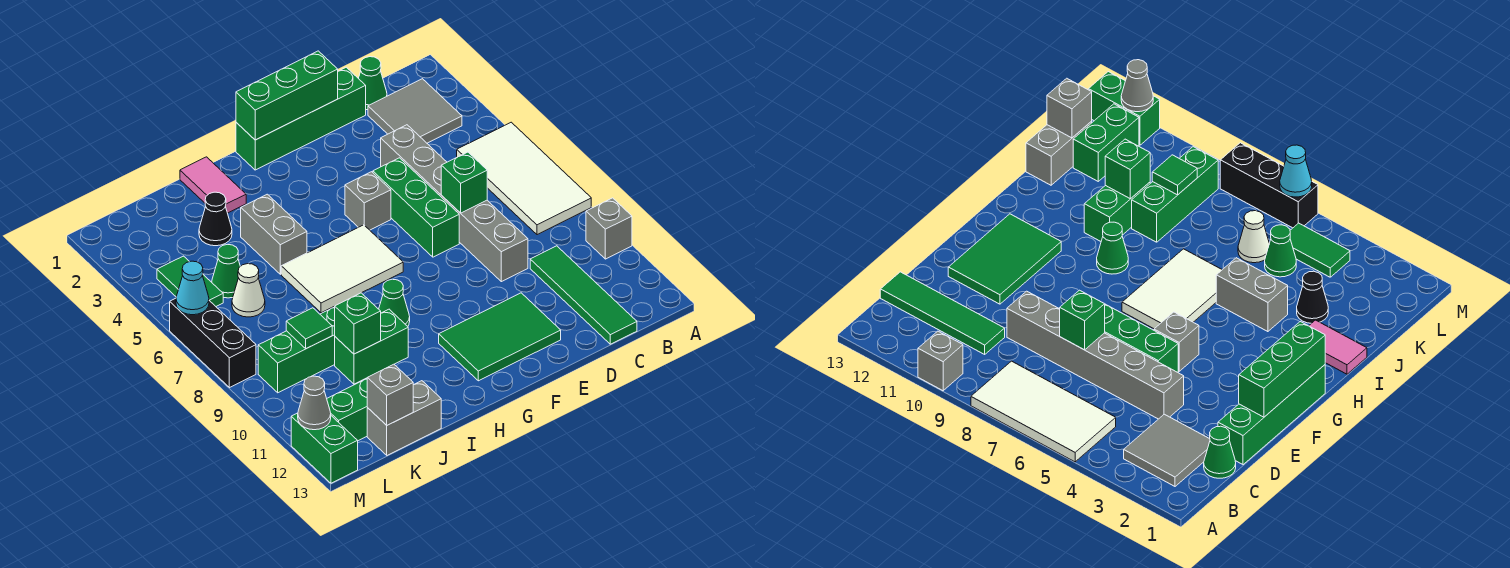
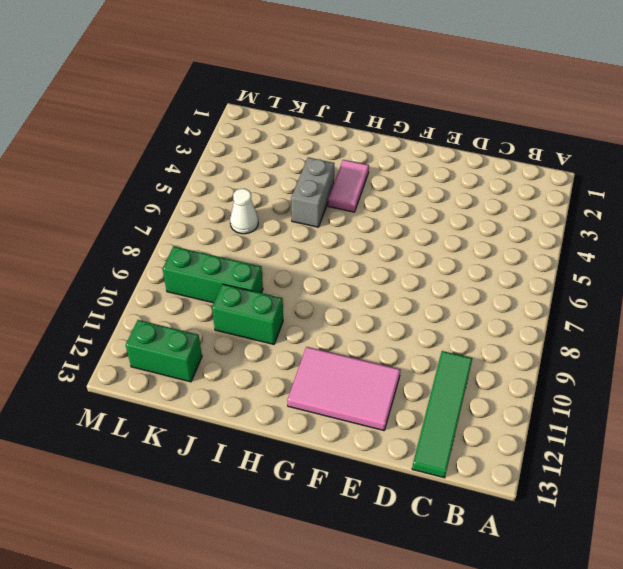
pink tile E11:G12 level 1 -> green tile E11:G12 level 1
pink tile H3:H4 level 1 -> pink tile I1:I2 level 1
none -> white tile A5:B8 level 1
none -> grey brick A10 level 1
none -> grey tile B2:C3 level 1
none -> green cone C1 level 1

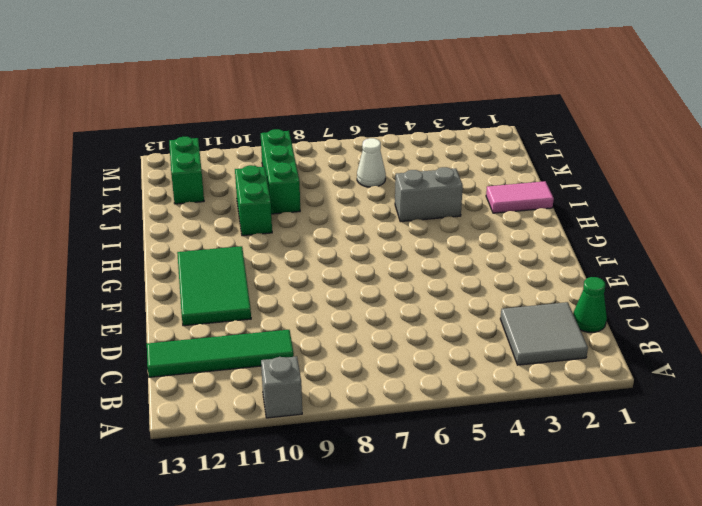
none -> white tile A5:B8 level 1
none -> green brick D1:G1 level 1
none -> grey brick D4:D9 level 1
none -> green brick E5:E7 level 1

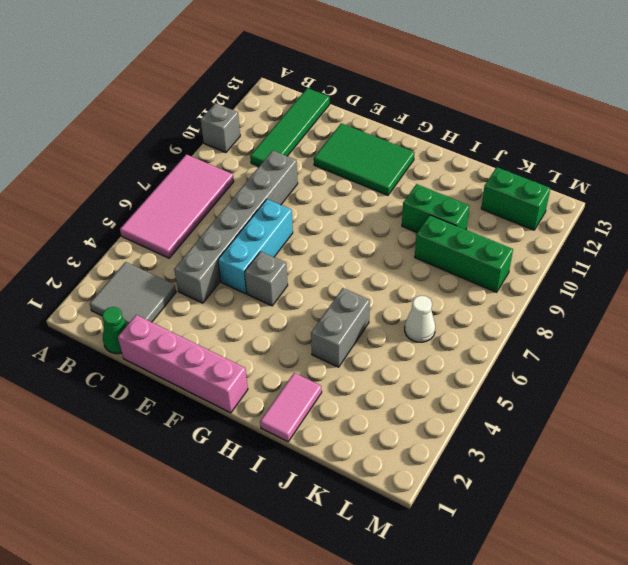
pink tile A5:B8 level 1 -> white tile A5:B8 level 1
pink brick D1:G1 level 1 -> green brick D1:G1 level 1
cyan brick E5:E7 level 1 -> green brick E5:E7 level 1
none -> white tile G6:I7 level 1
none -> green cone H9 level 1
none -> black cone J3 level 1
none -> grey brick J13:K13 level 1

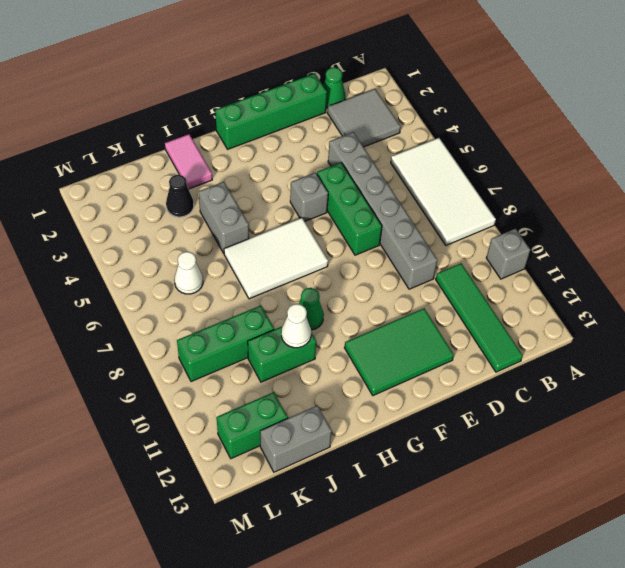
white cone I10 level 2 -> none
none -> green cone K5 level 1
none -> green tile L4:L5 level 1
none -> black brick M6:M8 level 1
none -> green brick M12:M13 level 1

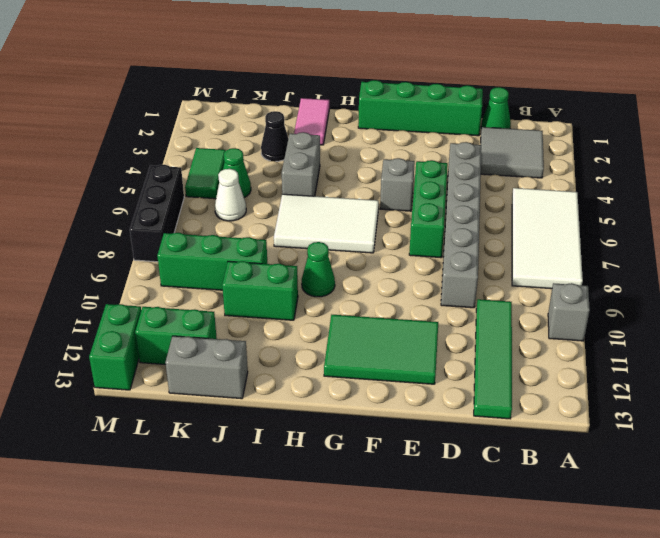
none -> green brick D7 level 2
none -> green brick E1:G1 level 2
none -> green brick J10 level 2
none -> green tile K9 level 2

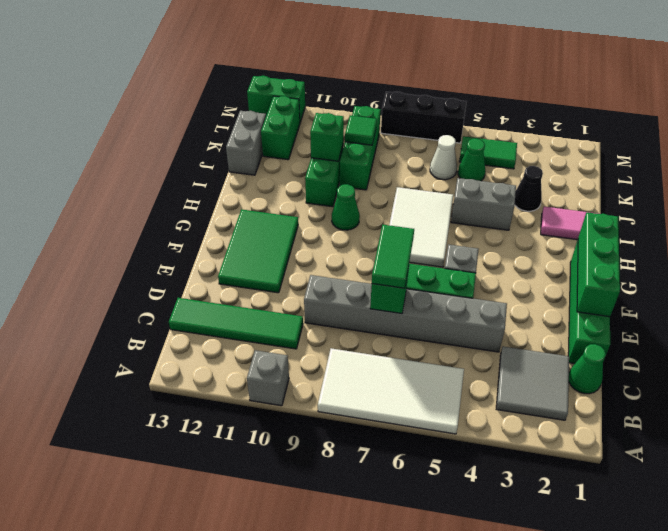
green tile D7:E7 level 3 -> none
none -> grey brick K13 level 2
none -> cyan cone M6 level 2
none -> grey cone M12 level 2

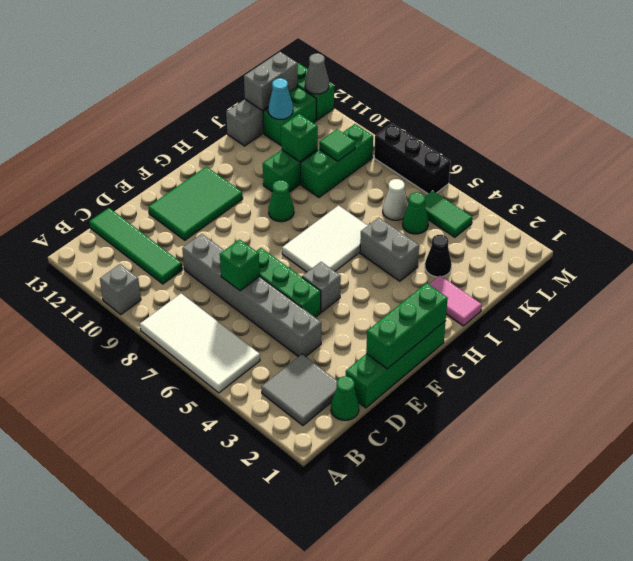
cyan cone K12 level 2 -> cyan cone M6 level 2
grey brick K13:L13 level 2 -> grey brick K13 level 2

